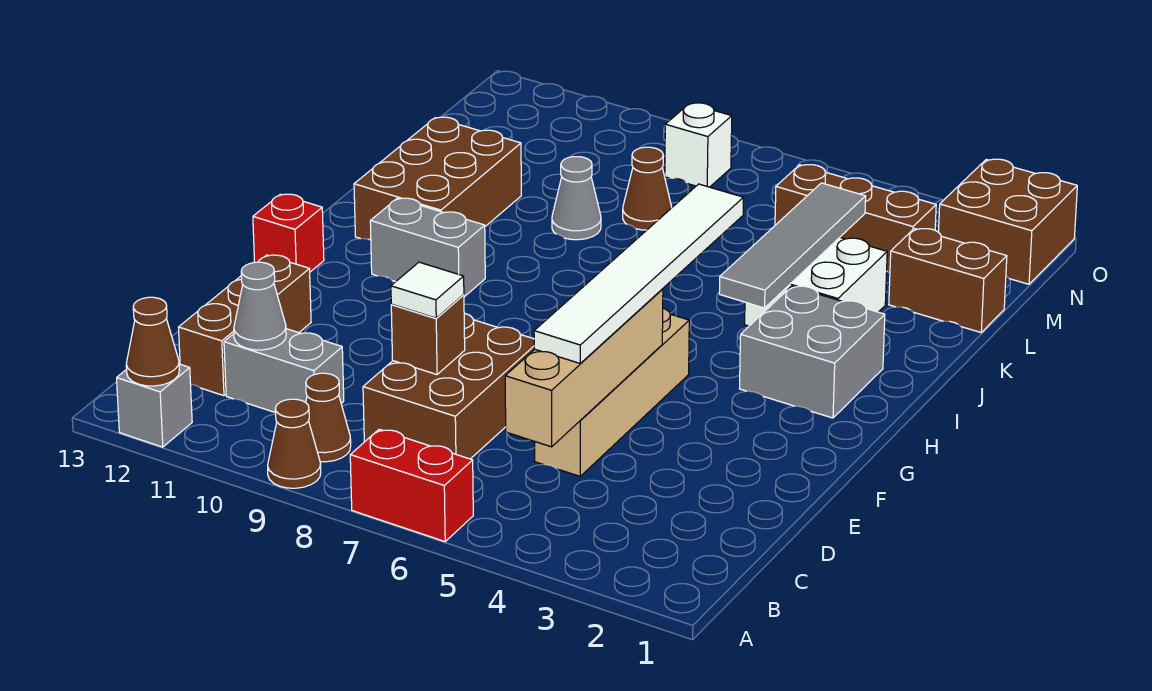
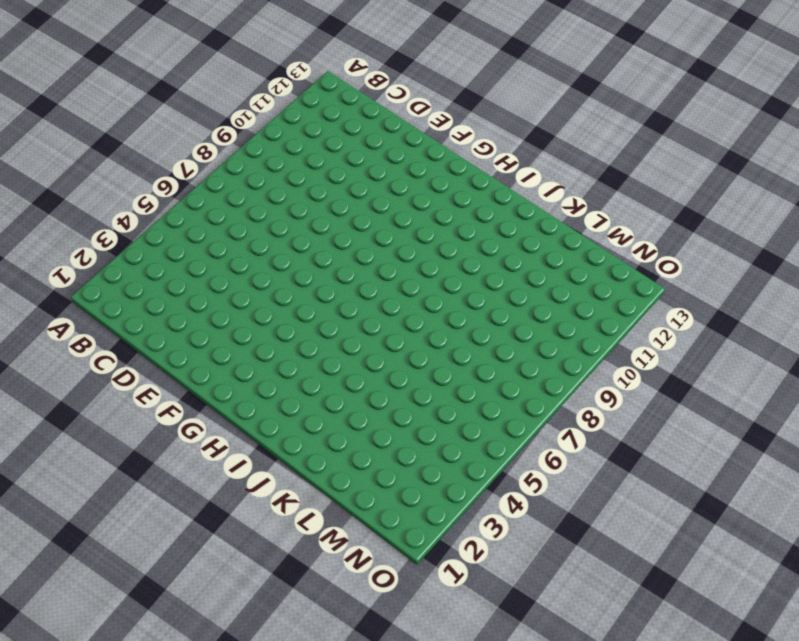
none -> red brick A6:A7 level 1
none -> brown cone A9 level 1
none -> grey brick A12 level 1

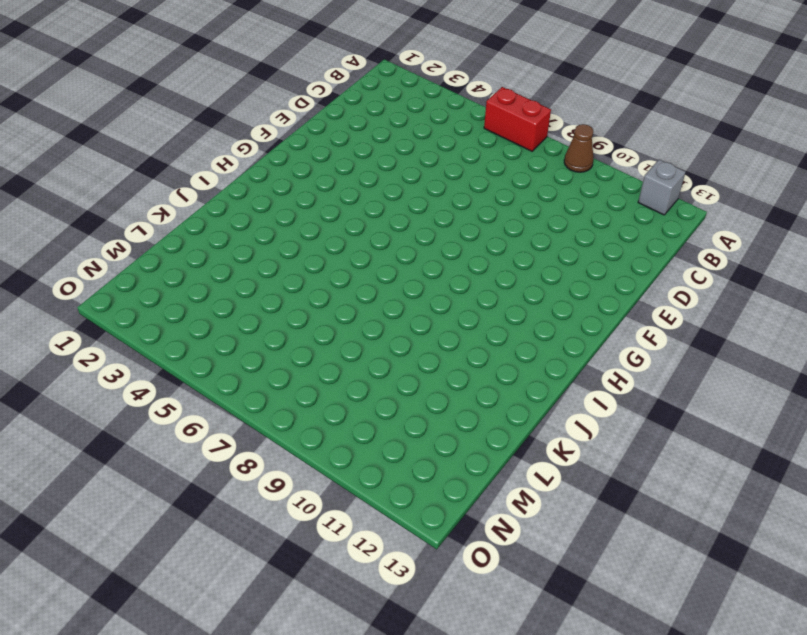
none -> brown cone B9 level 1
none -> brown brick C7:E8 level 1
none -> grey brick C10:C11 level 1

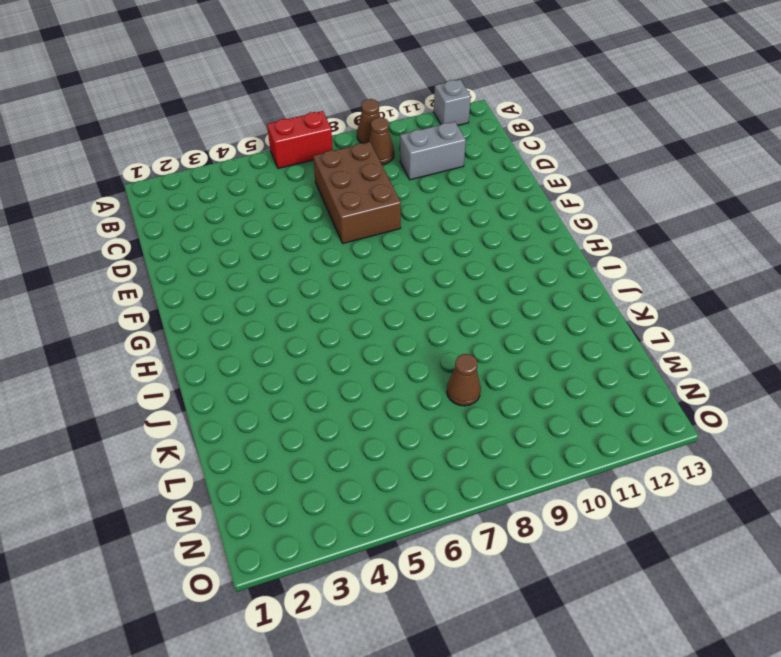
none -> brown brick C12:E12 level 1
none -> tan brick D5:G5 level 1
none -> red brick G13 level 1

